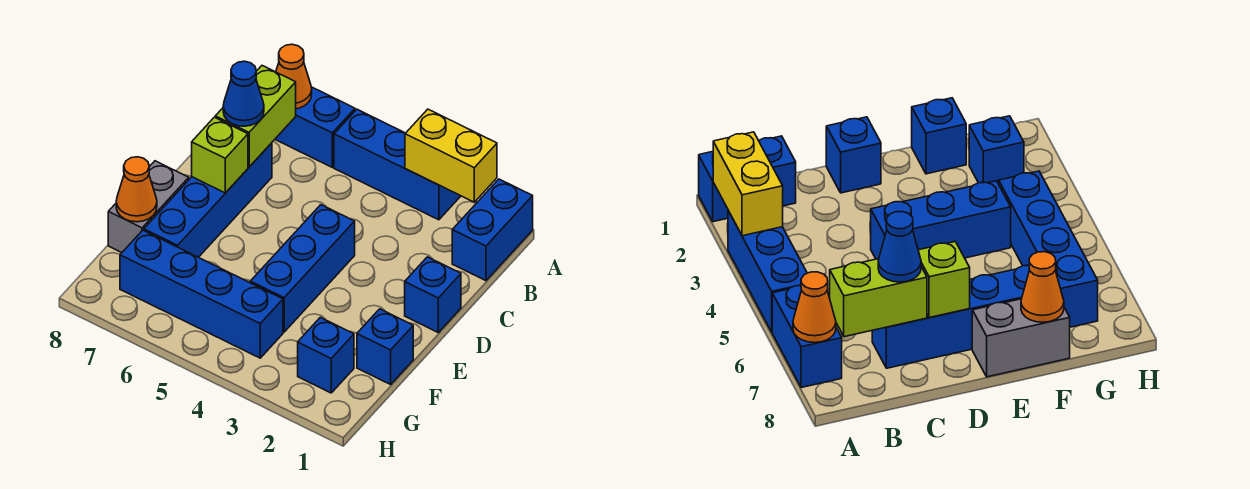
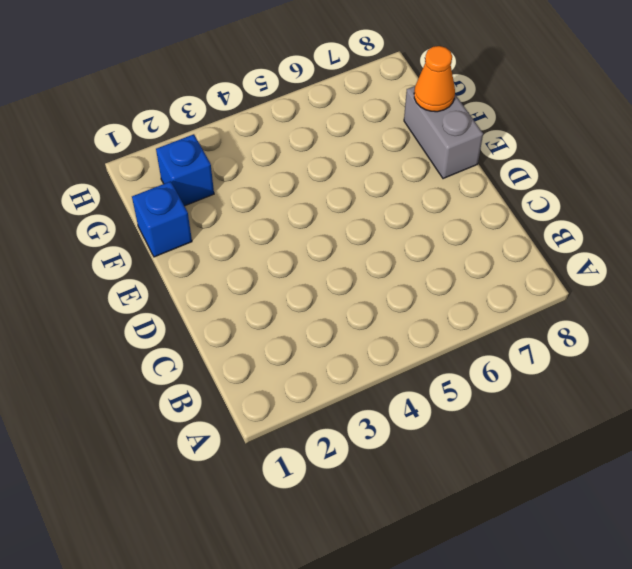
none -> blue brick A1:B1 level 1
none -> blue brick A3:A5 level 1
none -> blue brick A6:A7 level 1

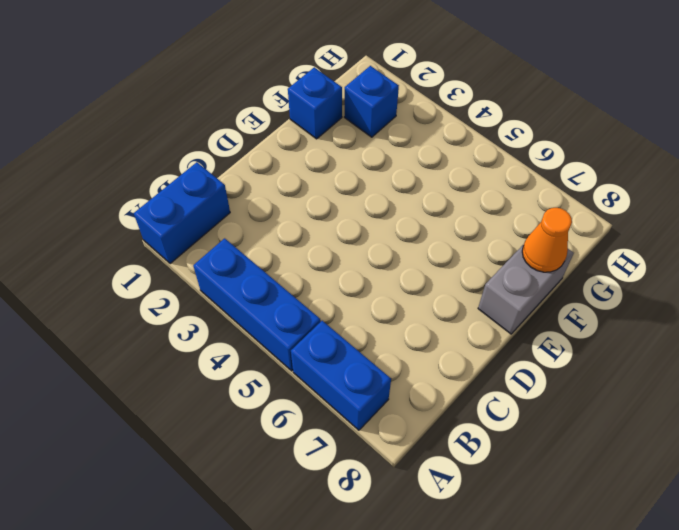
none -> blue brick C7:F7 level 1
none -> blue brick D1 level 1
none -> blue brick D4:F4 level 1

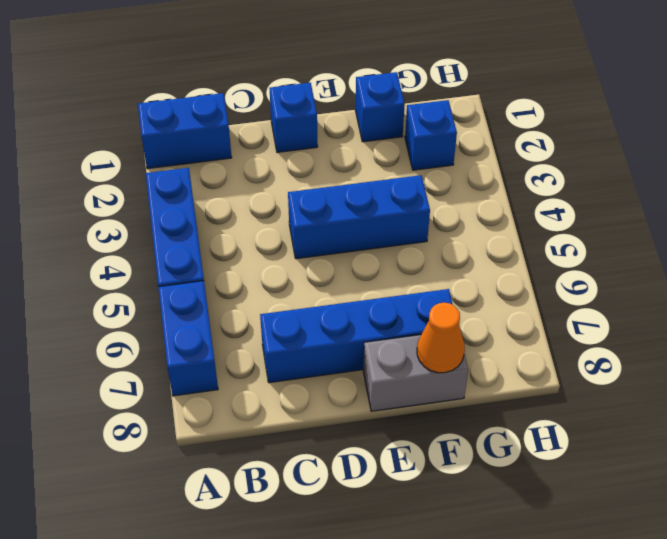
none -> blue brick G4:G7 level 1
none -> yellow brick A2:A3 level 2
none -> orange cone A7 level 2

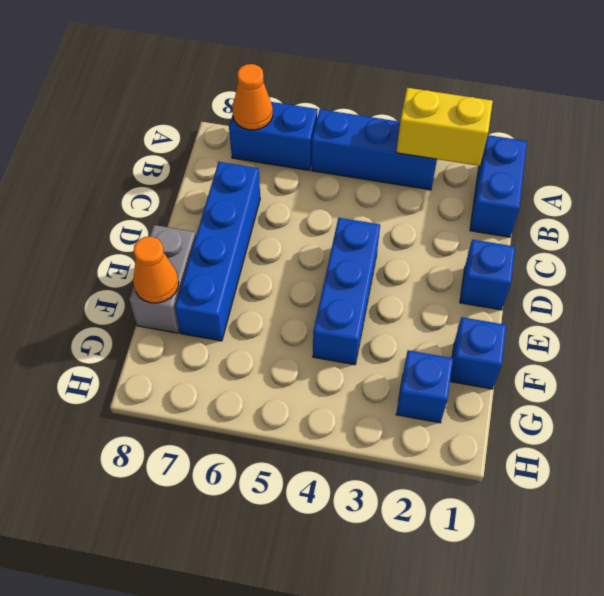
none -> blue brick G4:G7 level 1
none -> lime brick B7:C7 level 2
none -> lime brick D7 level 2

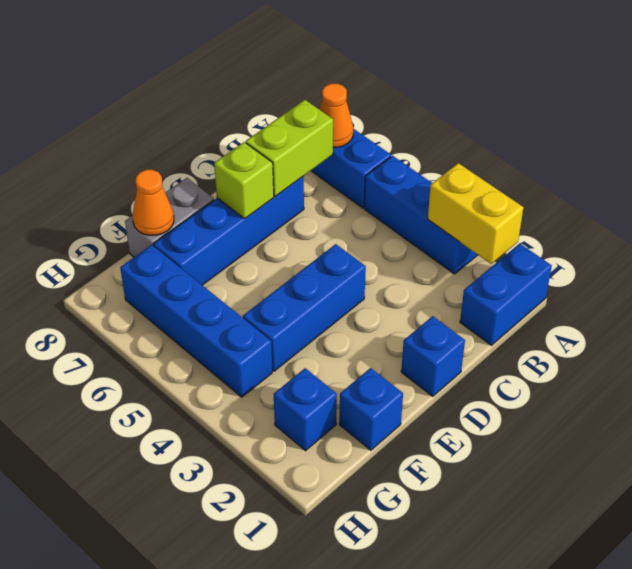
none -> blue cone C7 level 3

